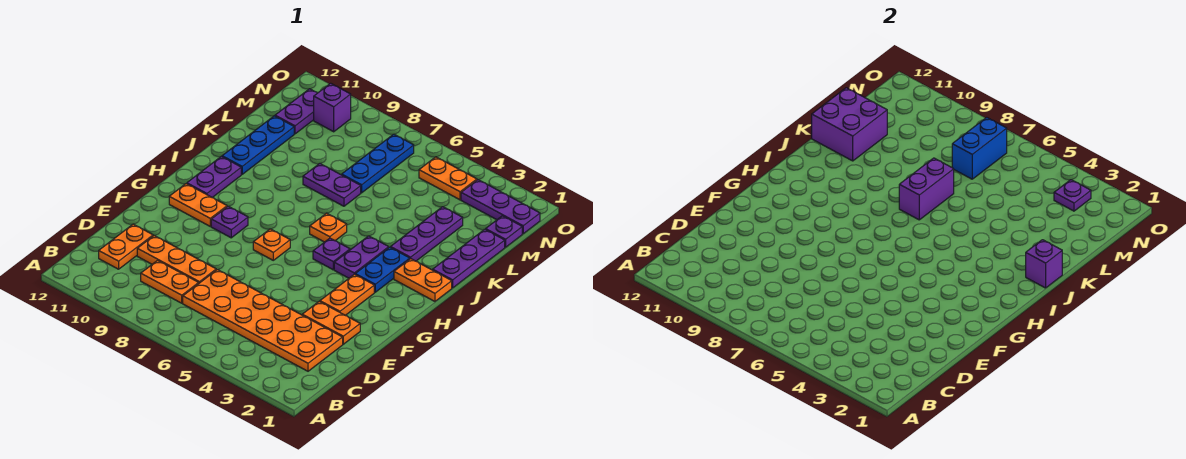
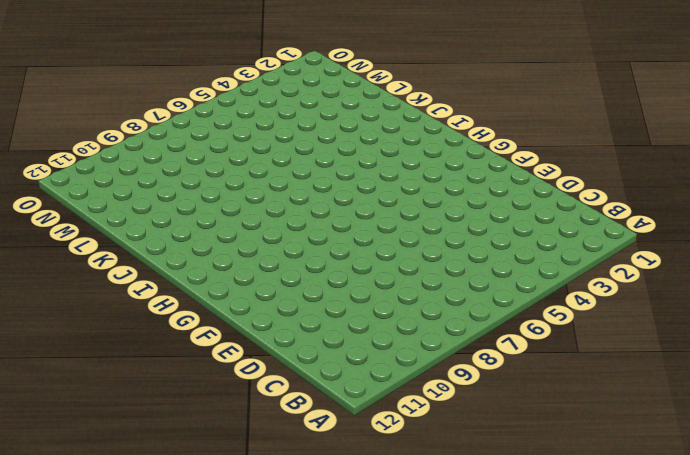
none -> orange plate C2:D7 level 1
none -> orange plate C8:C9 level 1
none -> orange plate C11:D11 level 1
none -> orange plate D8:D10 level 1

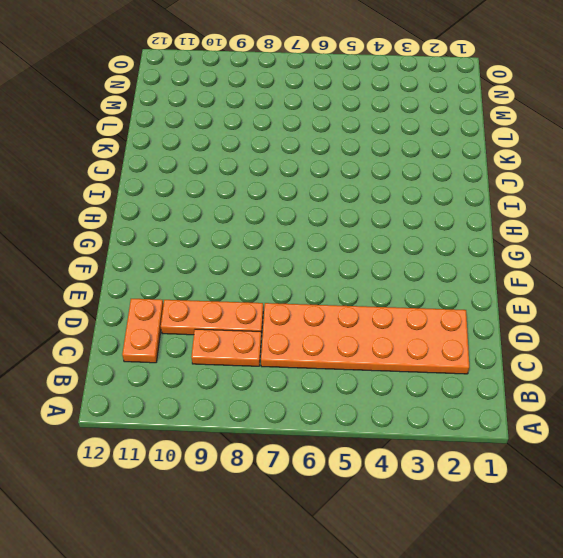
none -> orange plate E2:E3 level 1
none -> orange plate F3:G3 level 1
none -> orange plate G7 level 1
none -> purple plate G9 level 1

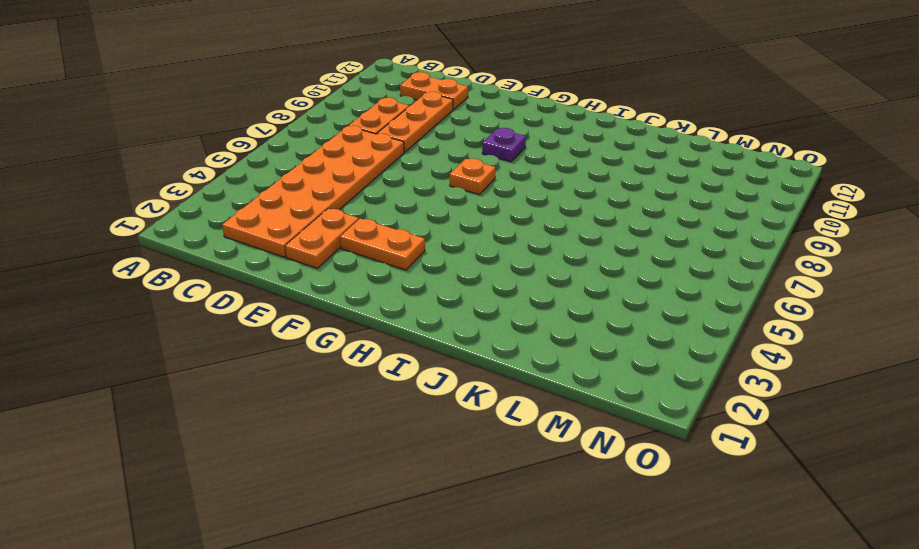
none -> orange plate G10:G11 level 1
none -> blue plate H3:I3 level 1
none -> purple plate H4:I4 level 1
none -> purple plate H5 level 1

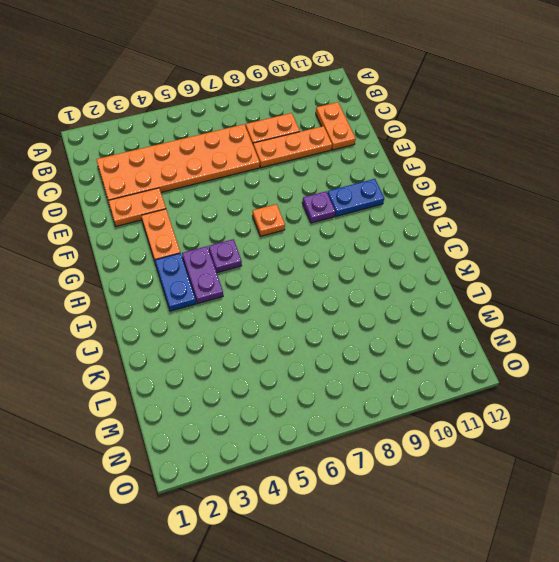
blue plate G10:G11 level 1 -> orange plate G10:G11 level 1
none -> purple plate H11:I11 level 1
none -> orange plate I1:I2 level 1
none -> orange plate I6 level 1
none -> purple plate J1:L1 level 1

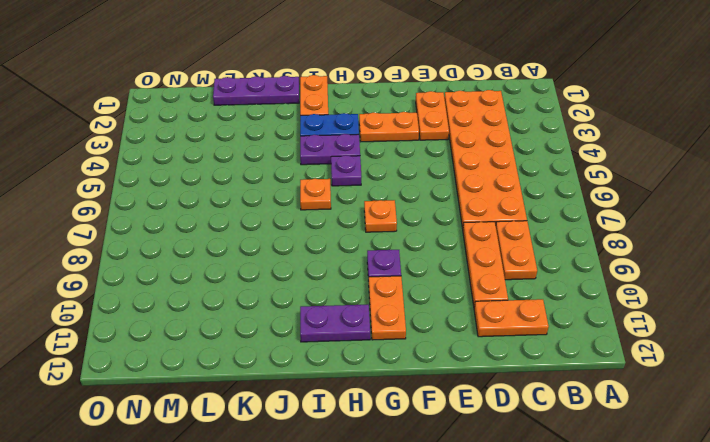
none -> purple plate J3:L3 level 1
none -> blue plate J11:L11 level 1
none -> purple plate K7:K8 level 1
none -> blue plate L7:N7 level 1

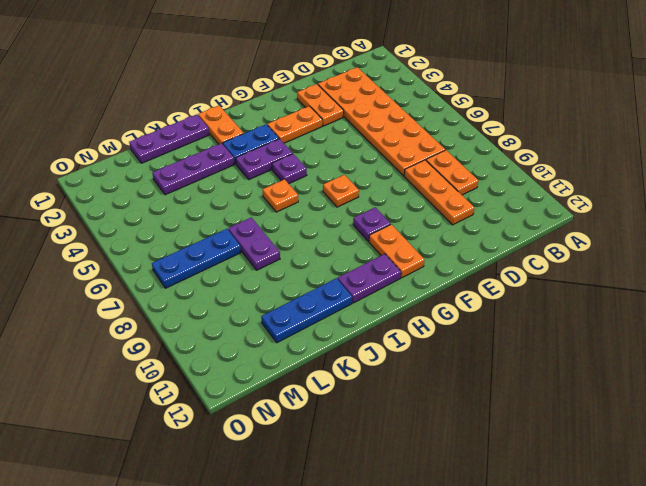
none -> orange plate C11:D11 level 1
none -> purple plate M1 level 1
none -> purple plate M11:N11 level 1
none -> purple plate N1:N3 level 1

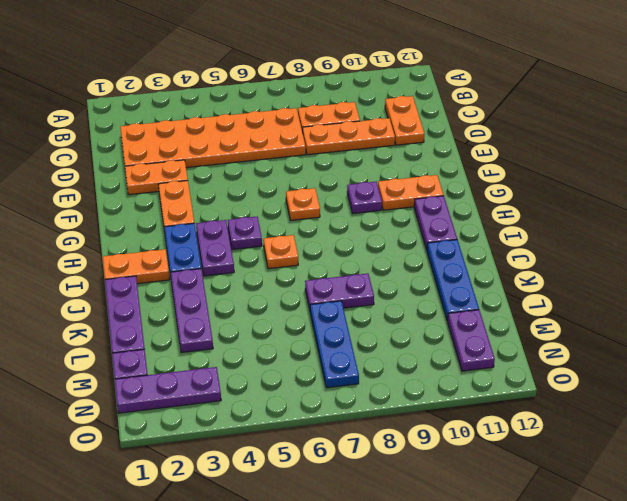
none -> orange plate N4:N5 level 1
none -> purple brick N10 level 1
none -> purple brick J1 level 2
none -> purple brick J7:K7 level 2

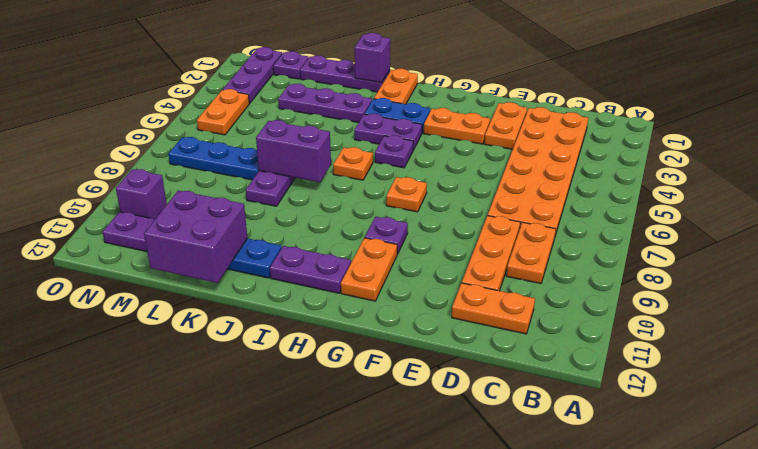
none -> blue brick M7:N7 level 2
none -> purple plate N3 level 2

